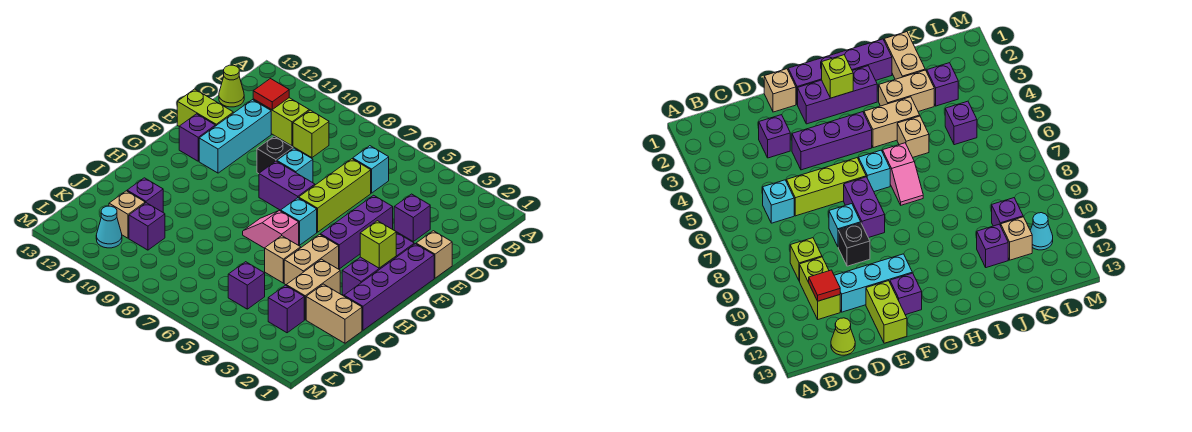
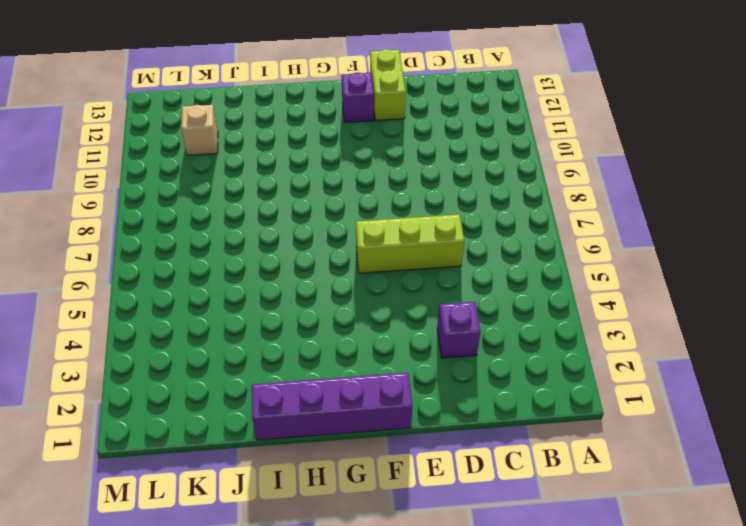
none -> cyan brick C6 level 1
none -> lime brick C9 level 1
none -> lime brick C10:C11 level 1
none -> lime cone C13 level 1

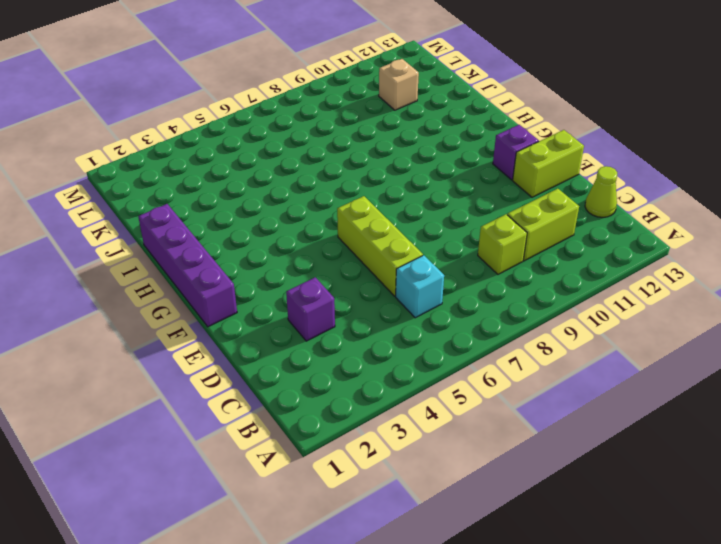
none -> cyan brick D11:F11 level 1
none -> tan brick E1 level 1
none -> purple brick E4:G4 level 1
none -> cyan brick E8 level 1

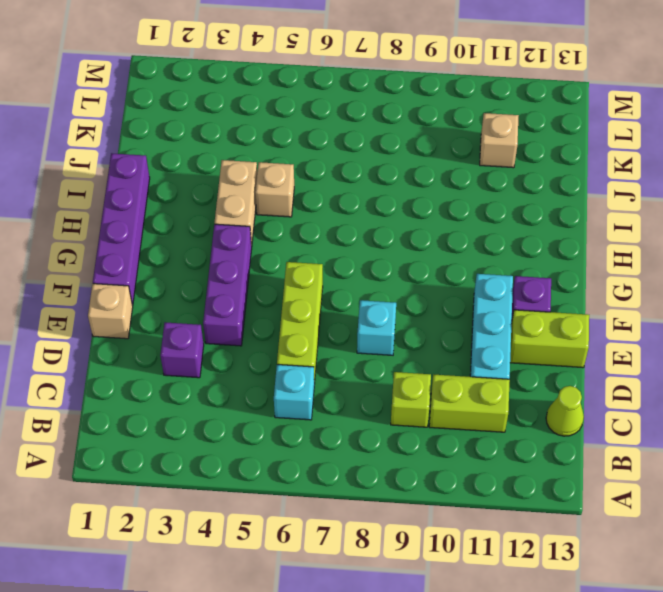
none -> black brick E9 level 1
none -> purple brick F2:H2 level 1
none -> purple brick F7:F8 level 1
none -> cyan brick G6 level 1

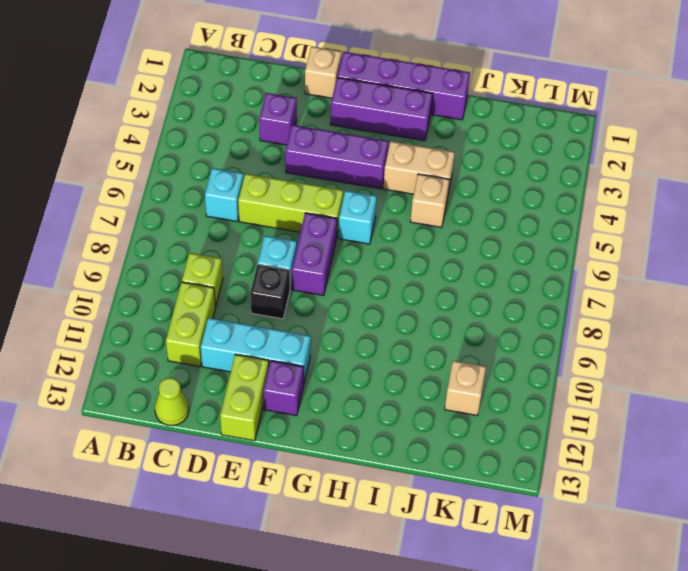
none -> pink slope H6:H7 level 1 top 6
none -> tan brick I3:J3 level 1
none -> tan brick J1:J2 level 1
none -> purple brick J11 level 1

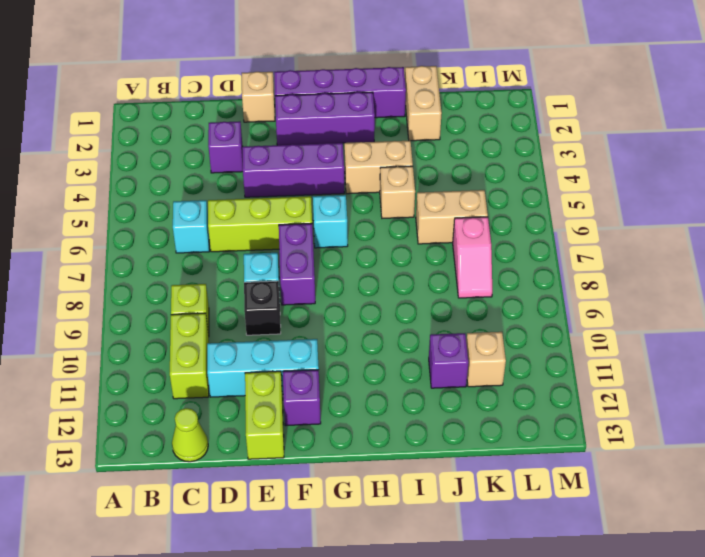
tan brick J6:K6 level 1 -> tan brick I3:J3 level 1
pink slope K7:K8 level 1 top 7 -> pink slope H6:H7 level 1 top 6
none -> purple brick K3 level 1
none -> purple brick K5 level 1
none -> purple brick K10 level 1
none -> cyan cone L11 level 1

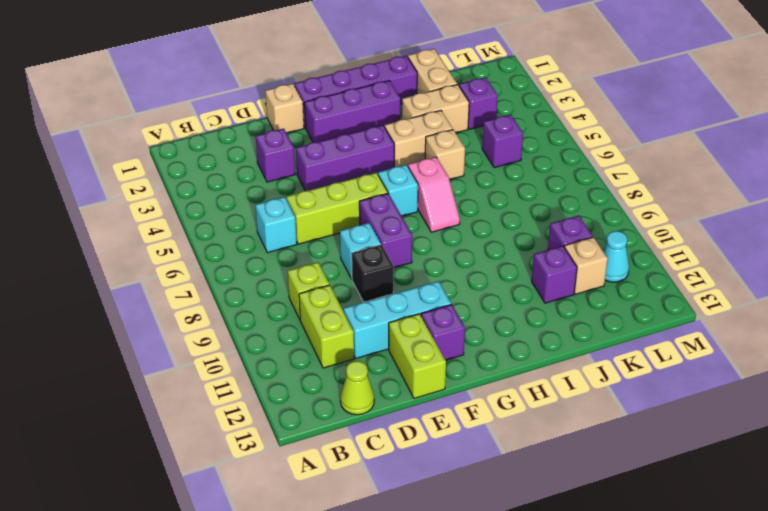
none -> red tile C11 level 2
none -> lime brick G2 level 2

